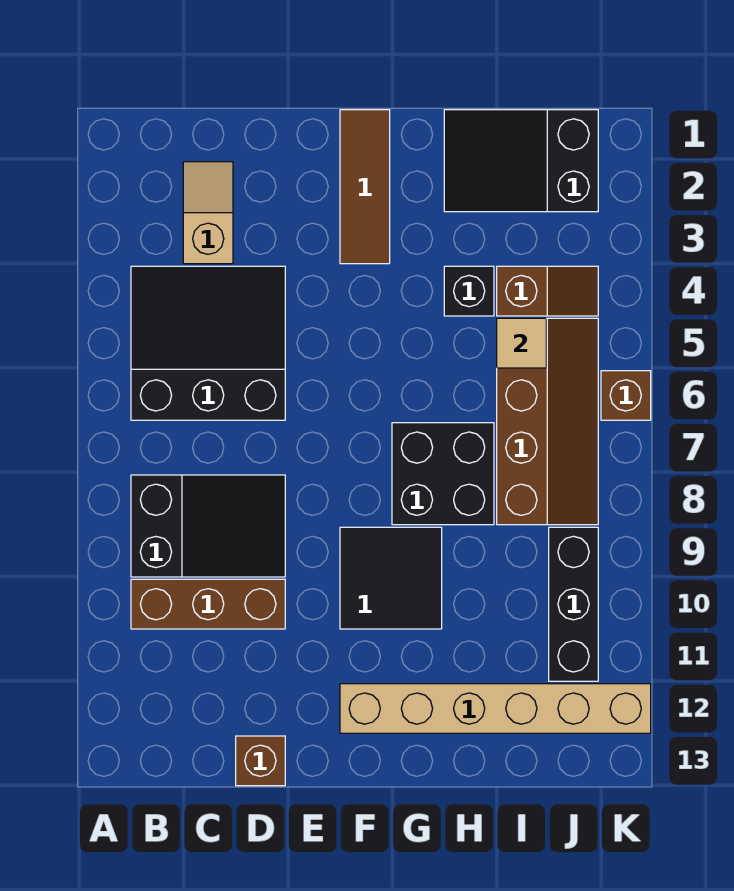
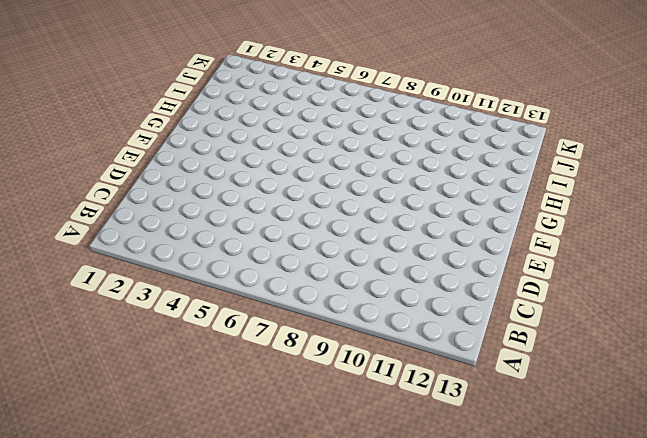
none -> black slope B4:D6 level 1 top 6
none -> black slope B8:D9 level 1 top B
none -> brown brick B10:D10 level 1

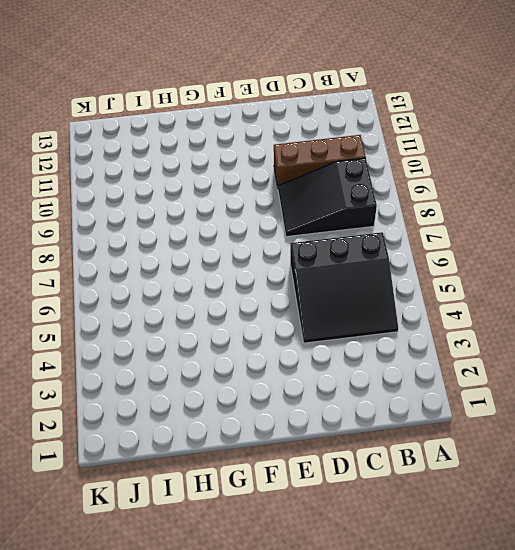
none -> tan slope C2:C3 level 1 top 3
none -> brown brick D13 level 1
none -> brown tile F1:F3 level 1

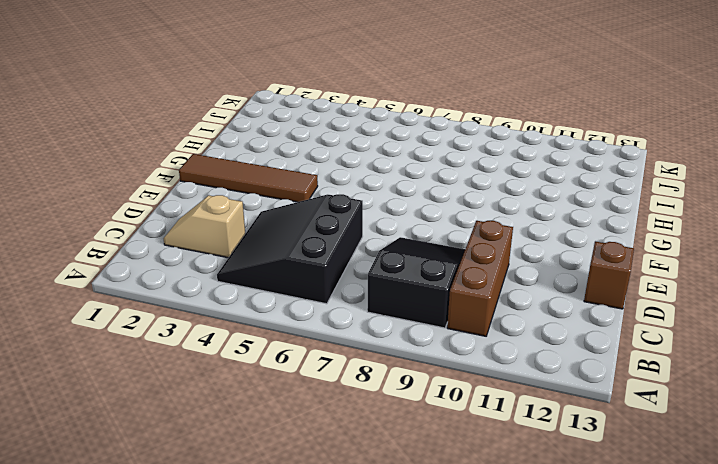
brown tile F1:F4 level 1 -> brown tile F1:F3 level 1
none -> black tile F9:G10 level 1
none -> tan brick F12:K12 level 1
none -> black brick G7:H8 level 1

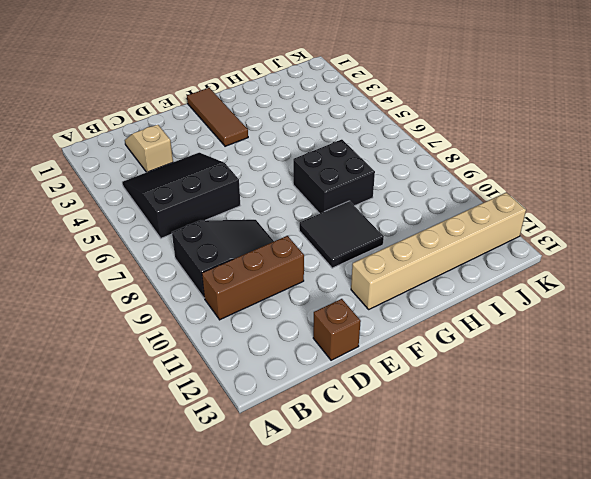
none -> black slope H1:J2 level 1 top J
none -> black brick H4 level 1
none -> brown slope I4:J4 level 1 top I

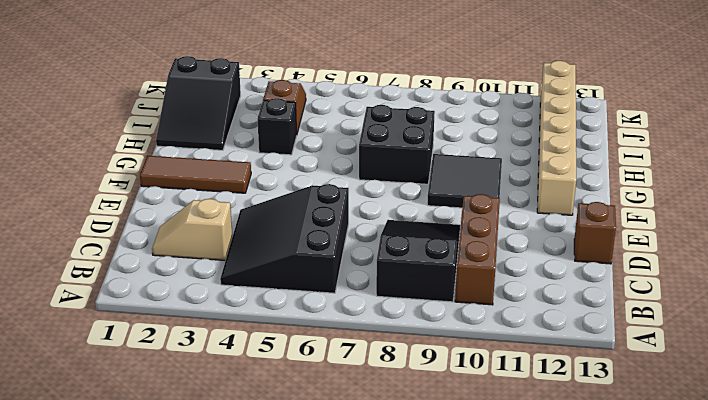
none -> brown slope I5:J8 level 1 top I
none -> black brick J9:J11 level 1
none -> brown brick K6 level 1

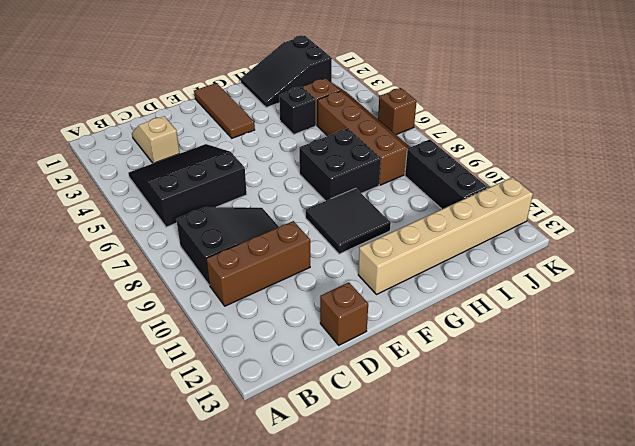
none -> tan tile I5 level 2

